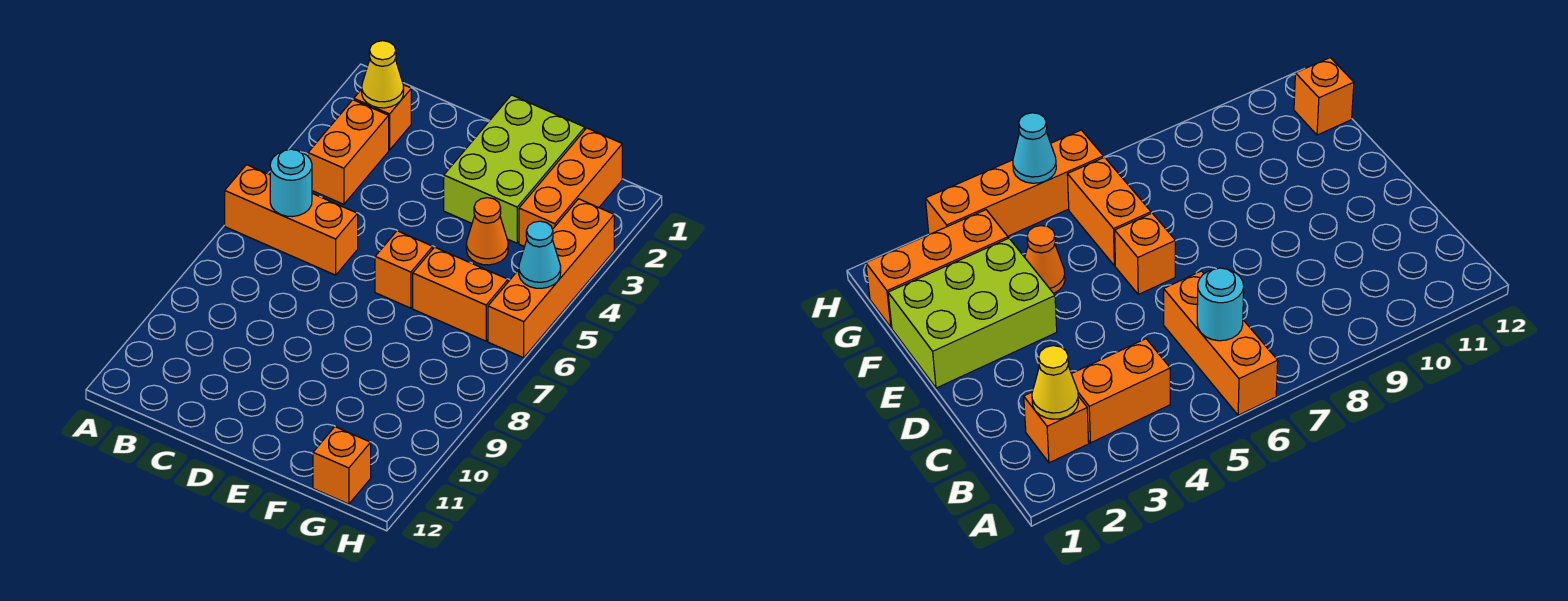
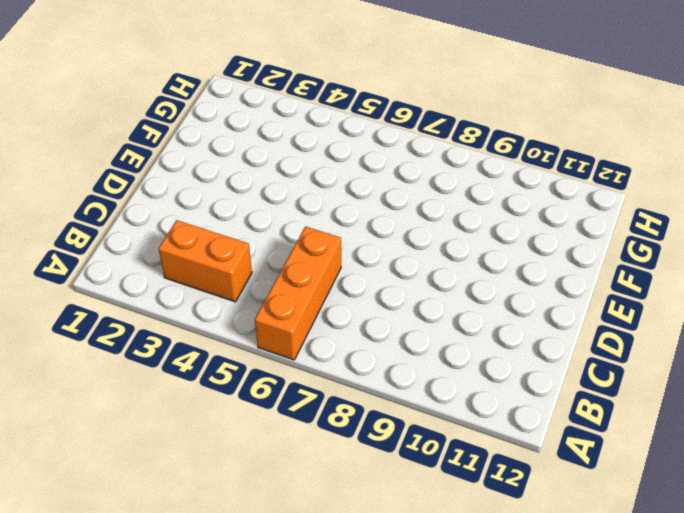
none -> orange brick B2 level 1
none -> lime brick E1:F3 level 1
none -> orange brick E6 level 1

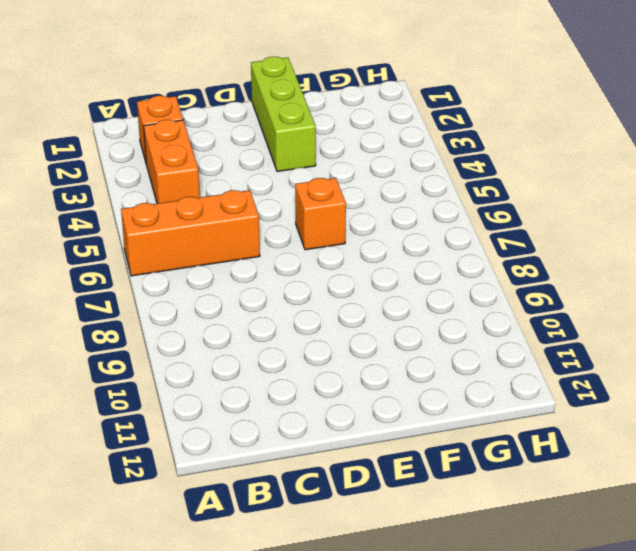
lime brick E1:E3 level 1 -> lime brick E1:F3 level 1
none -> orange cone F4 level 1
none -> orange brick F6:G6 level 1
none -> orange brick G1:G3 level 1

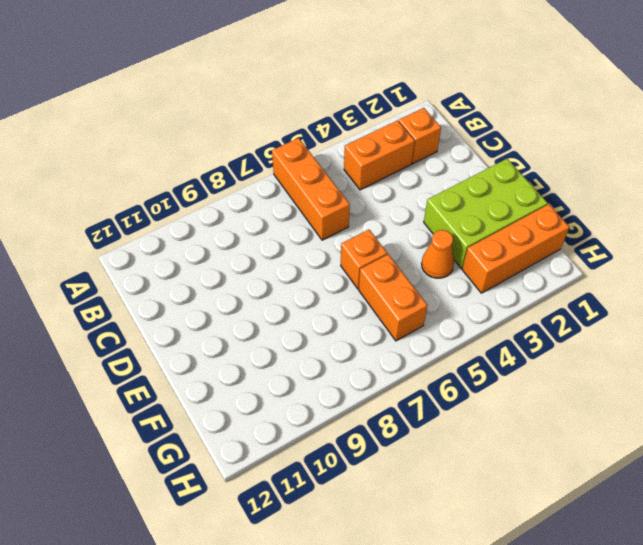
none -> orange brick G12 level 1
none -> orange brick H3:H6 level 1
none -> yellow cone B2 level 2

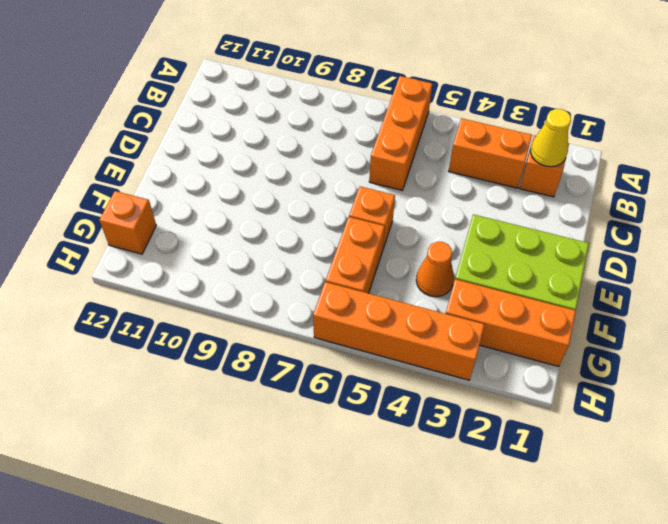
none -> cyan round brick B6 level 2
none -> cyan cone H5 level 2

